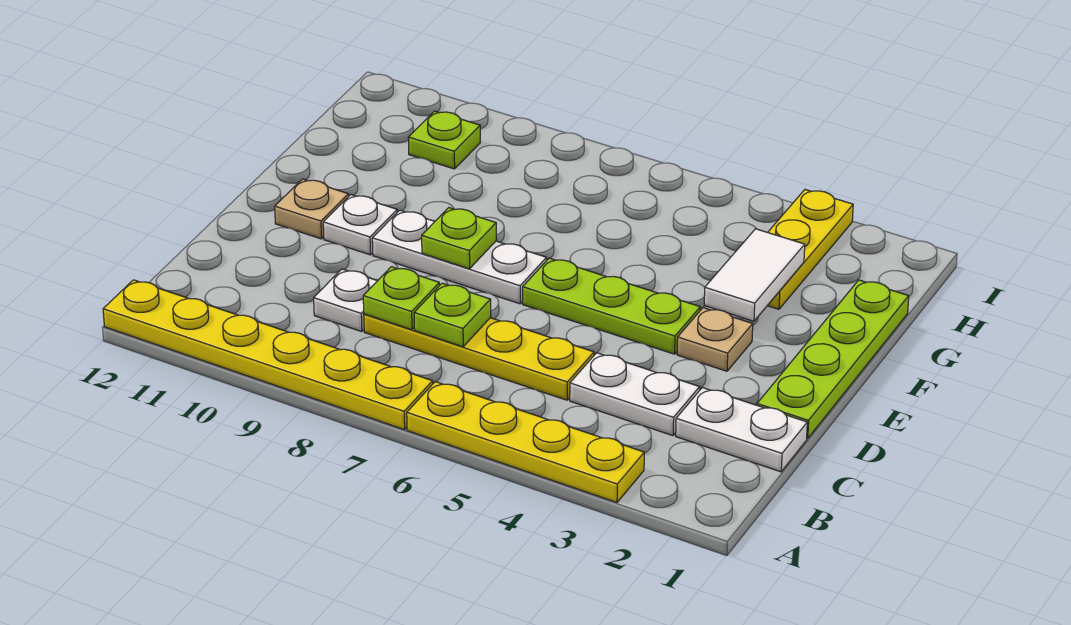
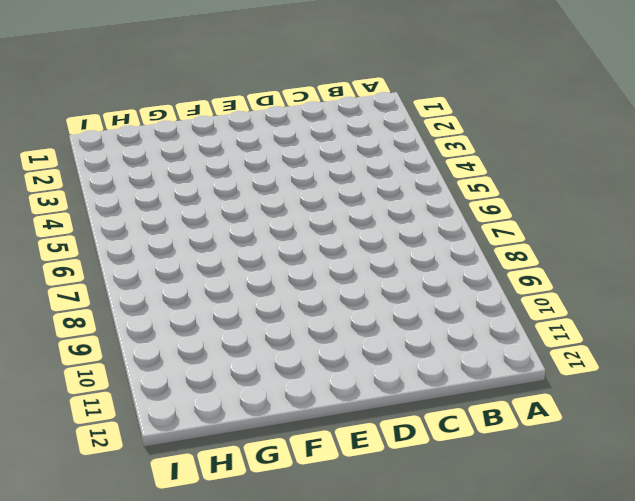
none -> yellow plate A3:A6 level 1
none -> yellow plate A7:A12 level 1
none -> white plate C1:C2 level 1

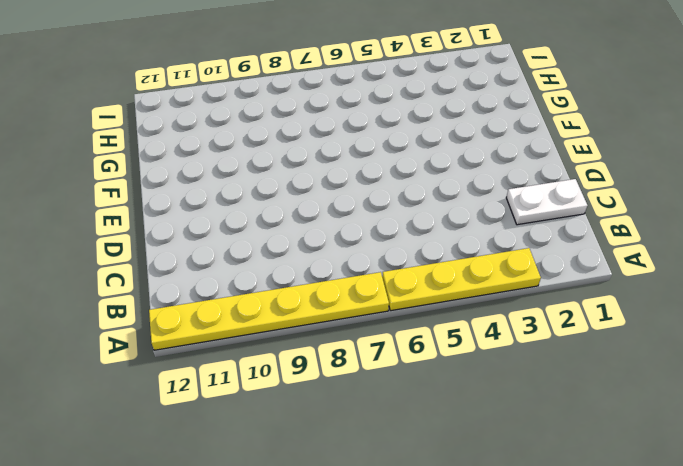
none -> white plate C3:C4 level 1
none -> yellow plate C5:C8 level 1
none -> white plate C9 level 1

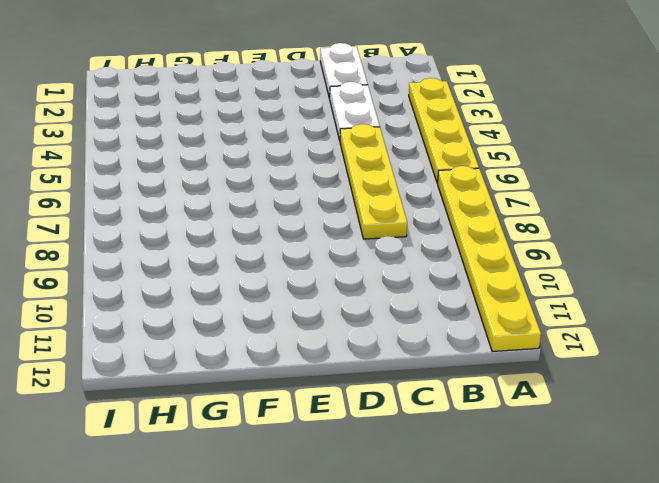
none -> white plate C9 level 1
none -> lime plate D1:G1 level 1
none -> tan plate E3 level 1

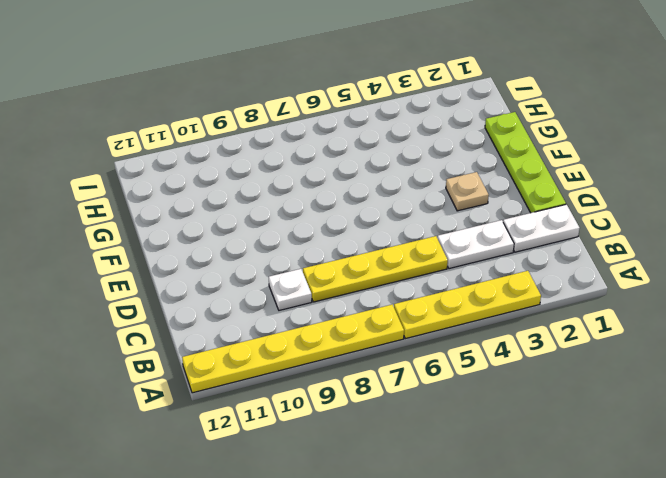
none -> lime plate E4:E6 level 1
none -> white plate E7:E9 level 1
none -> white plate E10 level 1

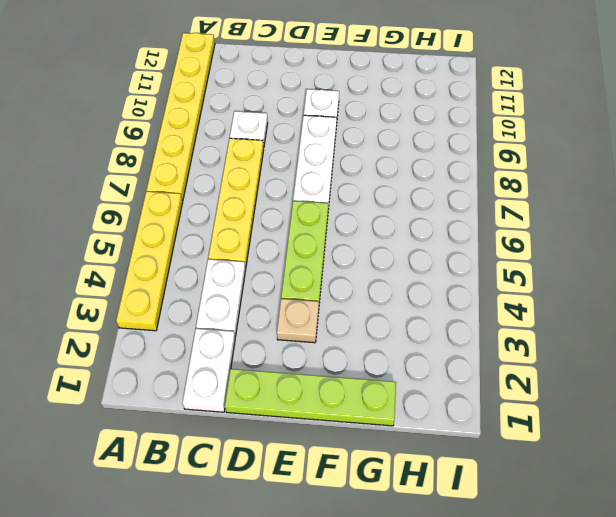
none -> tan plate E11 level 1
none -> yellow plate G3:I3 level 1
none -> lime plate H10 level 1

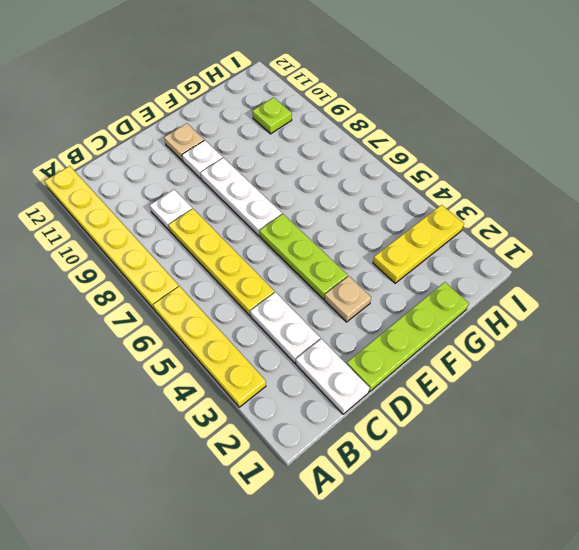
none -> lime plate C7 level 2
none -> lime plate C8 level 2
none -> lime plate E8 level 2

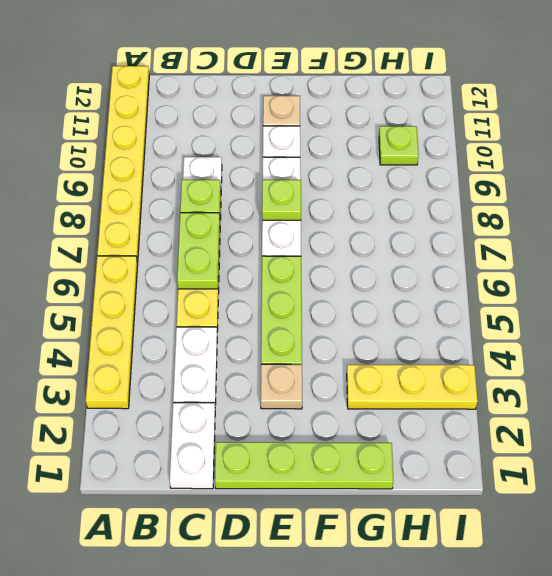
lime plate C6:C7 level 2 -> lime plate C7 level 2
none -> white tile F3:G3 level 2

